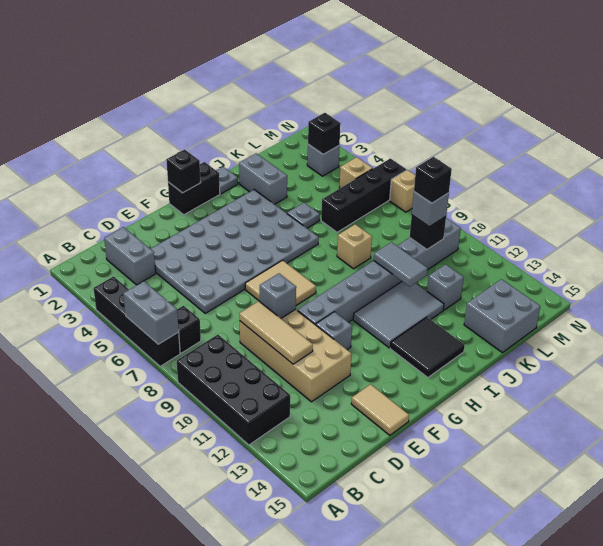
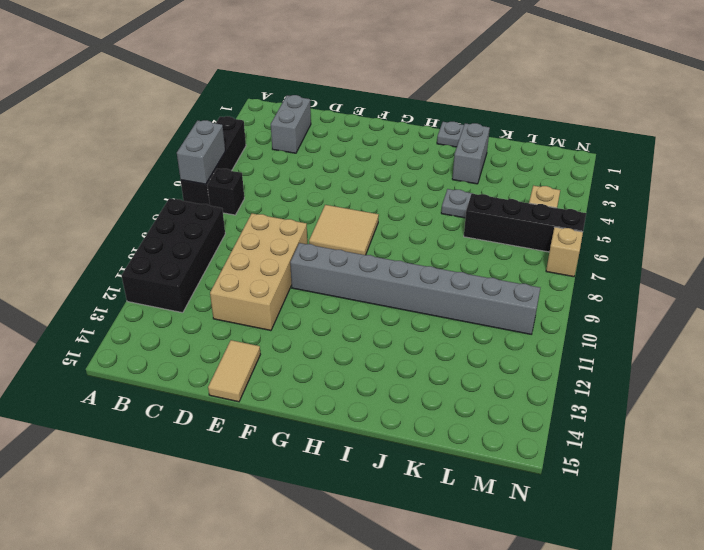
none -> grey plate D3:I6 level 1
none -> grey brick F11 level 1
none -> black brick G1:H1 level 1
none -> grey tile H11:J12 level 1

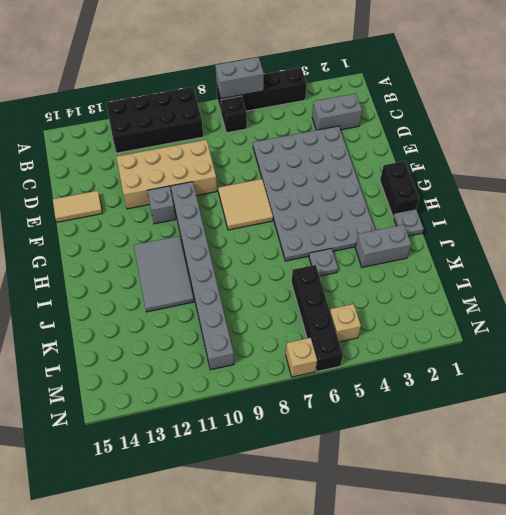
none -> black tile H13:I14 level 1
none -> tan brick J8 level 1
none -> grey brick K12 level 1
none -> grey brick K14:L15 level 1

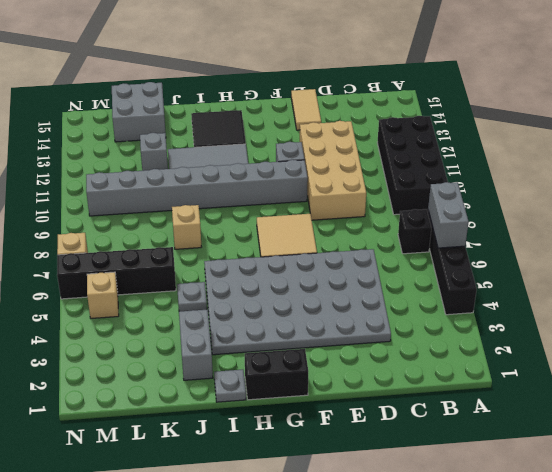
none -> grey brick C2:C3 level 1
none -> grey brick M3 level 1
none -> tan tile D9:D11 level 2
none -> grey brick E9 level 2

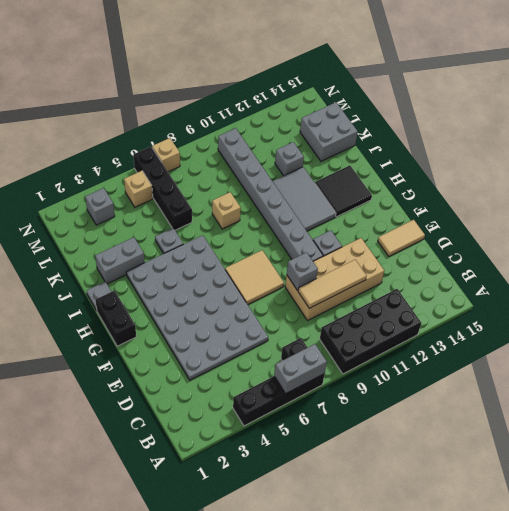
none -> grey brick C2:C3 level 1
none -> black brick G1 level 2
none -> grey tile J10:J11 level 2
none -> black brick L10 level 2

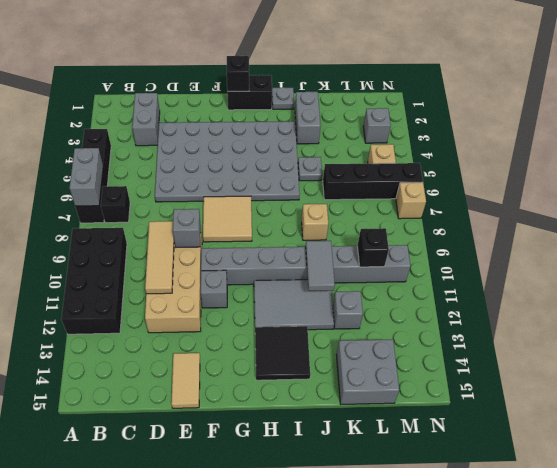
none -> black brick M3 level 2
none -> grey brick L10 level 3
none -> black brick L10 level 4

